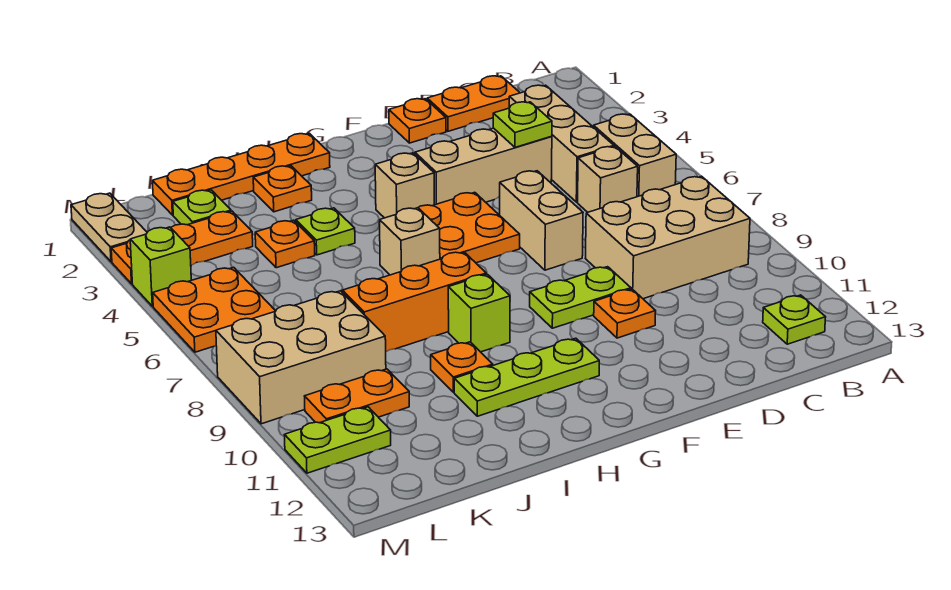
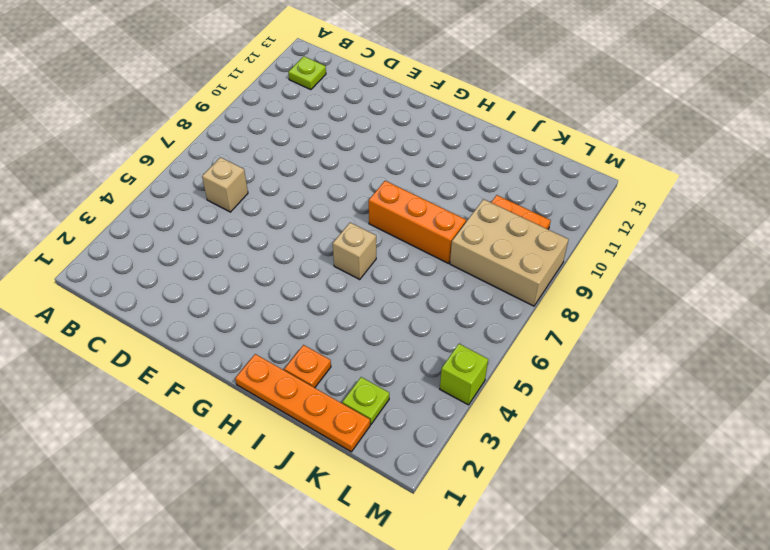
none -> tan brick B5:B6 level 1
none -> tan brick B8:D9 level 1
none -> orange plate C1:D1 level 1
none -> tan brick C3:C5 level 1

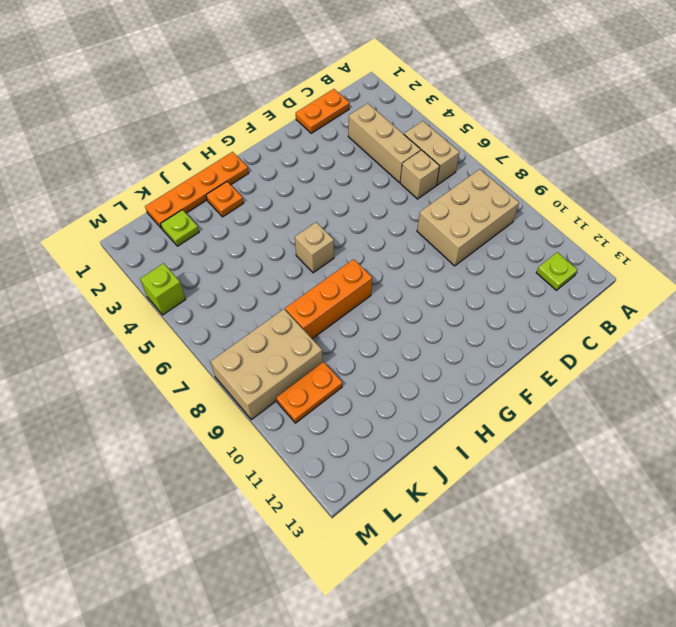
none -> tan brick D4:F4 level 1
none -> orange plate E1 level 1
none -> tan brick E6:E7 level 1
none -> lime plate E9:F9 level 1

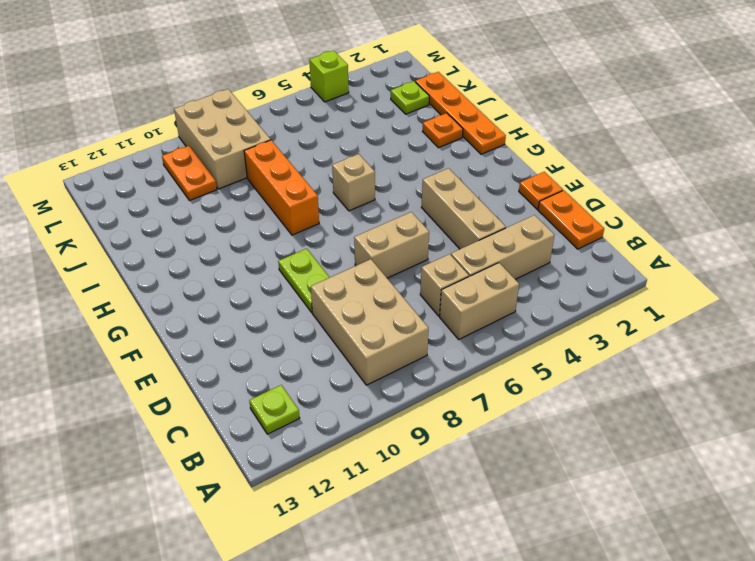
none -> orange plate E10 level 1
none -> orange plate F5:G6 level 1
none -> tan brick G4 level 1
none -> lime plate G11:I11 level 1

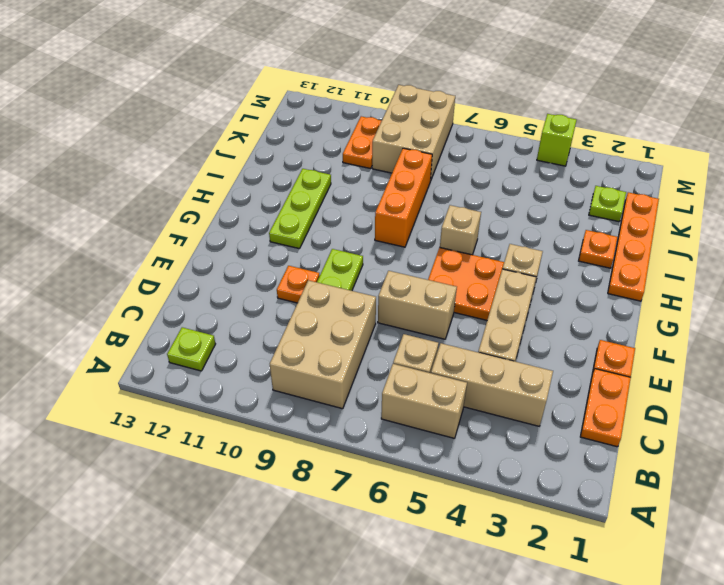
none -> lime brick H9 level 1
none -> lime plate I4 level 1
none -> orange plate I10 level 1
none -> orange plate J4 level 1

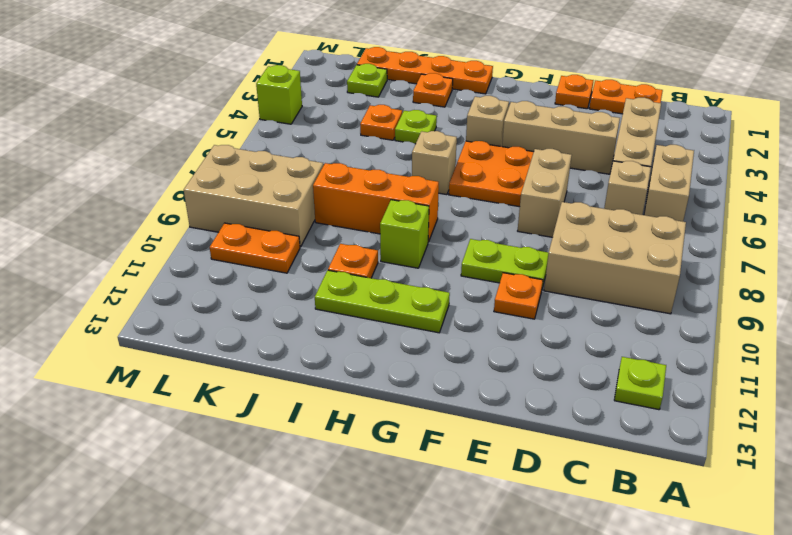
none -> orange plate K3:M3 level 1
none -> orange plate L5:M6 level 1
none -> lime plate L11:M11 level 1
none -> tan plate M1:M2 level 1

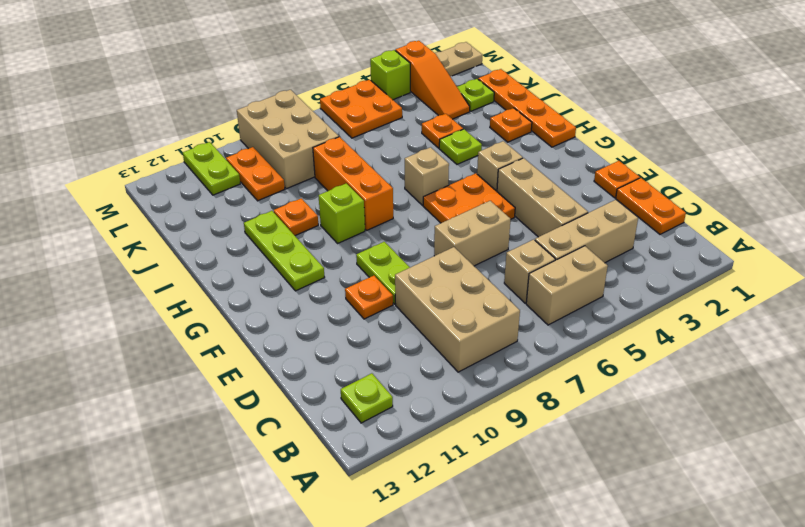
orange slope K3:M3 level 1 top M -> orange plate K3:M3 level 1
none -> lime plate D4 level 2

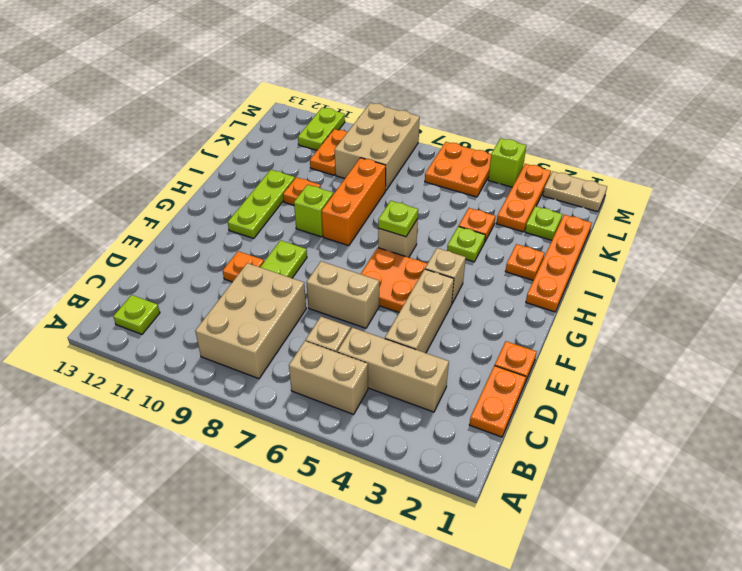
lime plate H6 level 2 -> lime plate D4 level 2

